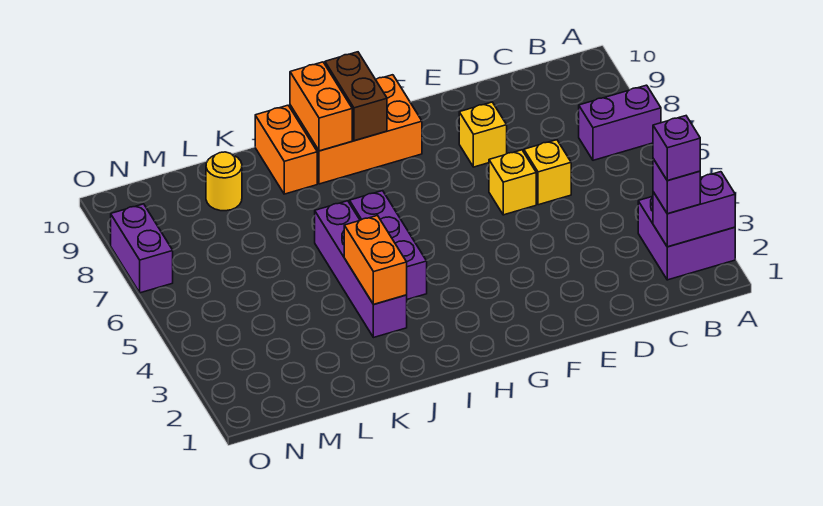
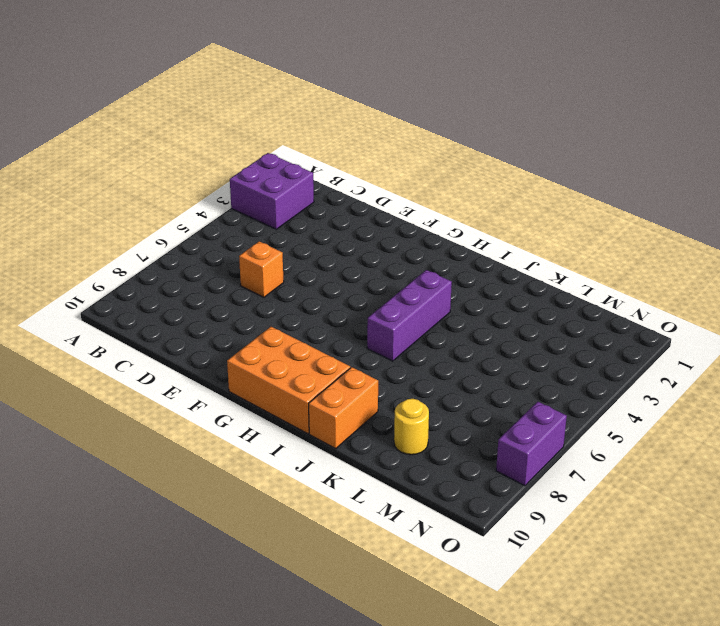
orange brick D6 level 1 -> yellow brick D6 level 1
none -> purple brick A7:B7 level 1
none -> yellow brick E6 level 1
none -> yellow brick E8 level 1

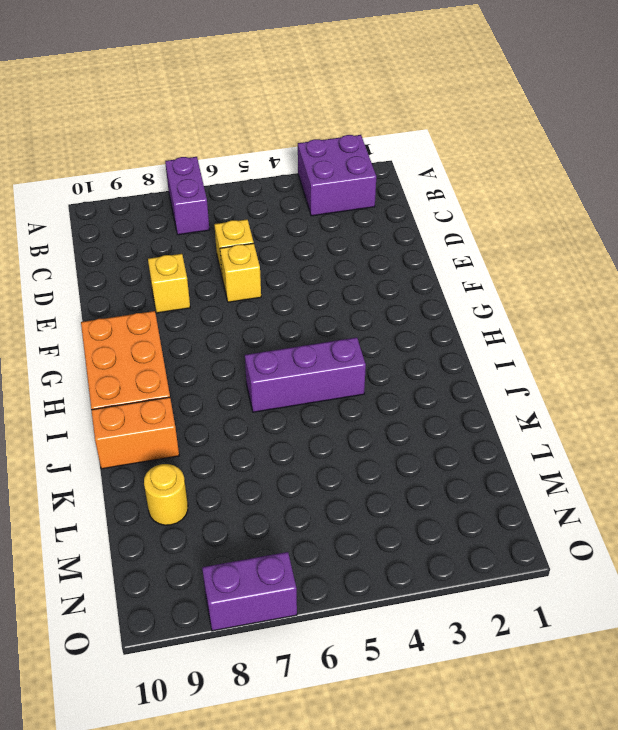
none -> purple brick J3:J6 level 1
none -> purple brick A2:B2 level 2
none -> brown brick H9:H10 level 2

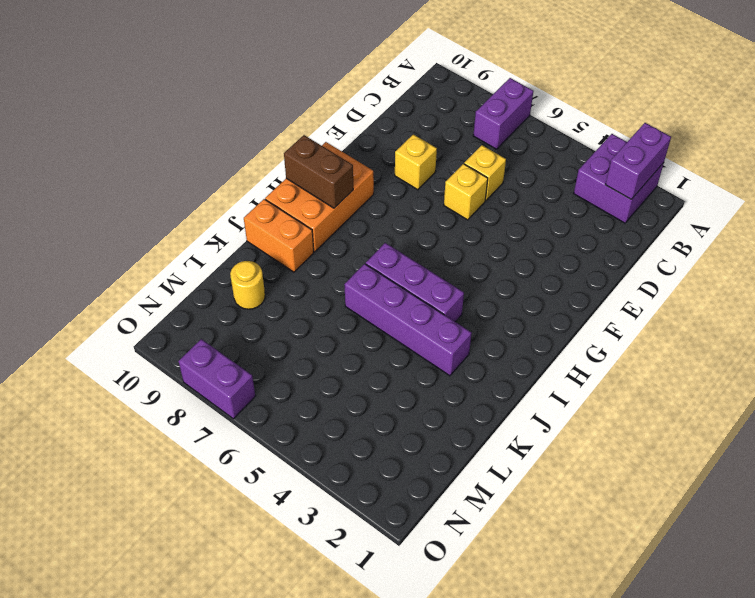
none -> orange brick I9:I10 level 2
none -> orange brick J3:J4 level 2
none -> purple brick B2 level 3

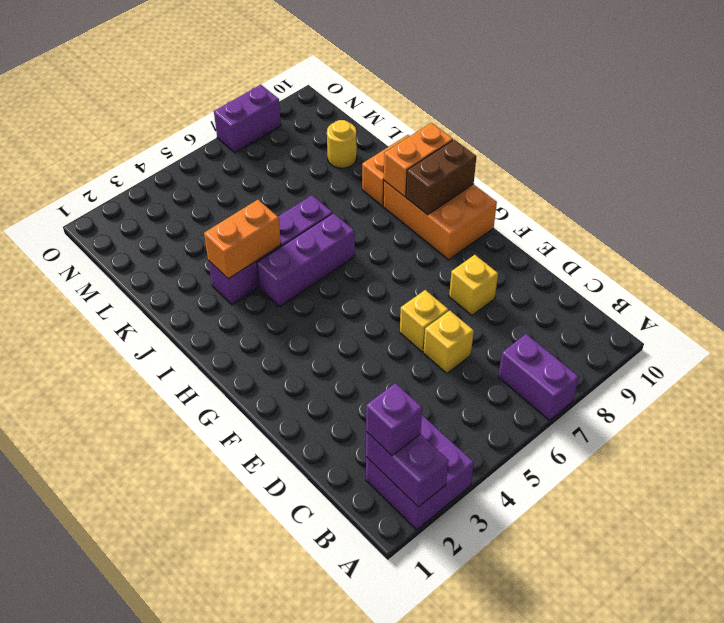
none -> purple brick B2 level 4

